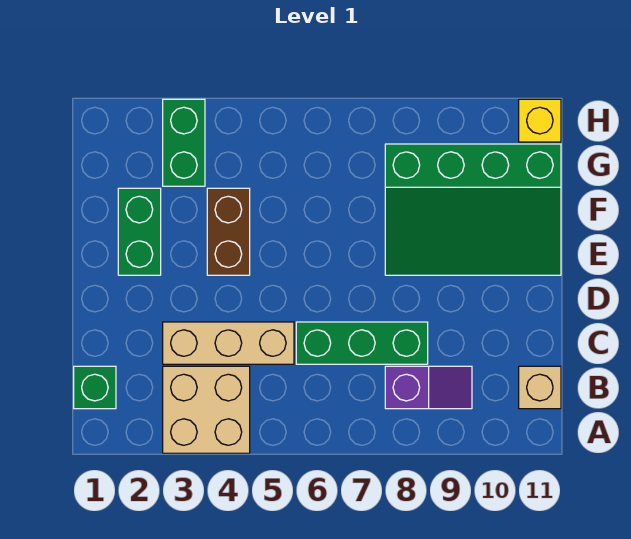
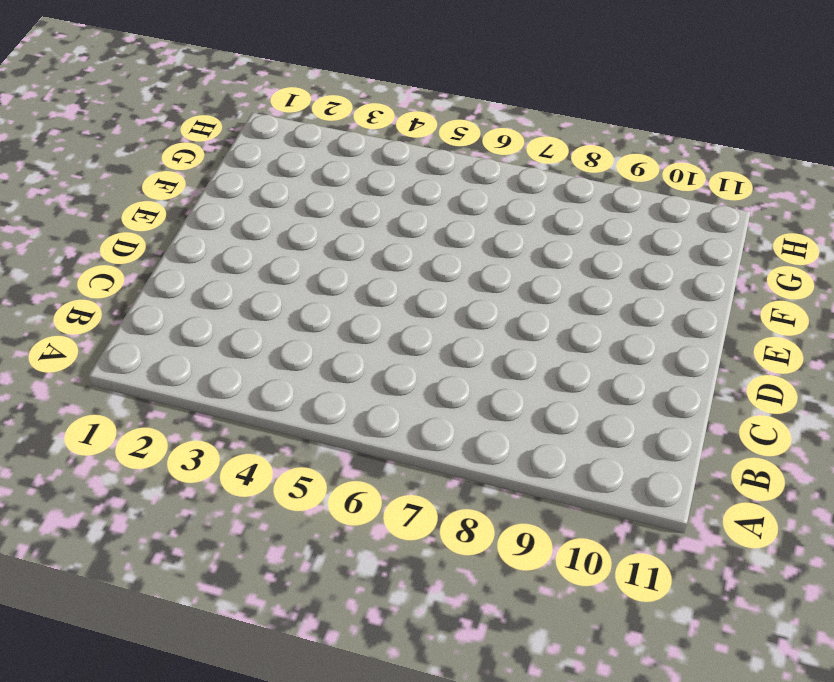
none -> tan brick A3:B4 level 1
none -> green brick B1 level 1

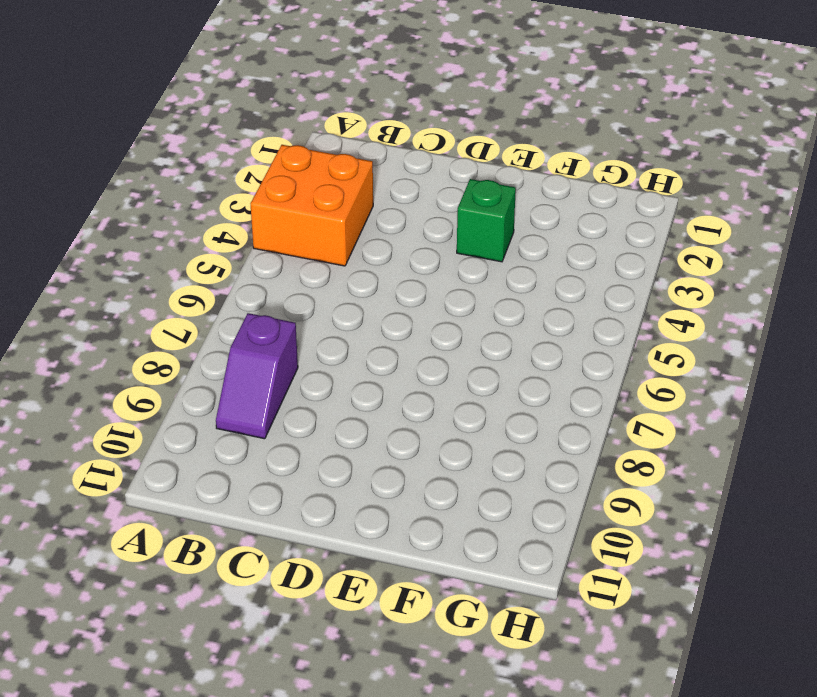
orange brick A3:B4 level 1 -> tan brick A3:B4 level 1
green brick E3 level 1 -> green brick B1 level 1
none -> tan brick B11 level 1
none -> tan brick C3:C5 level 1

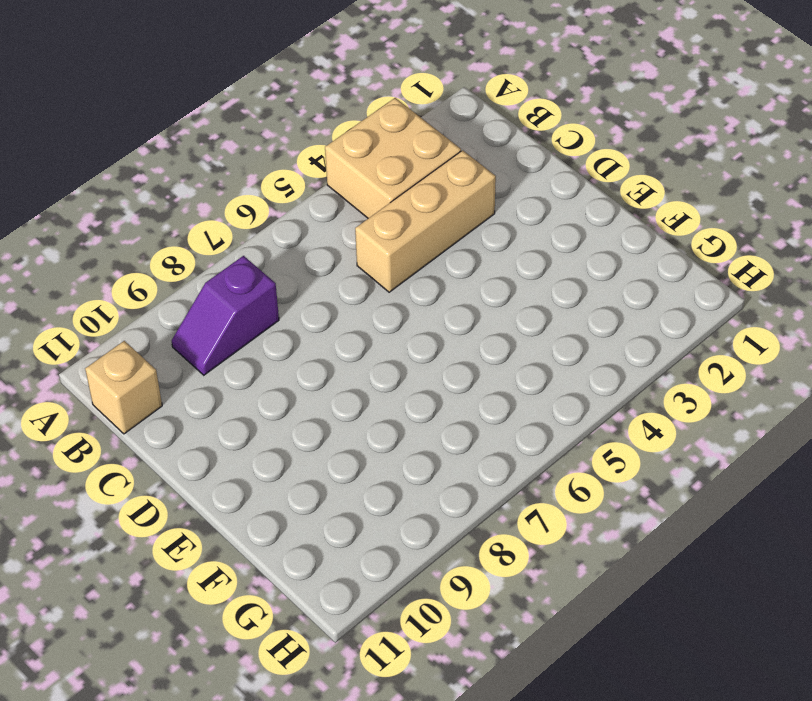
none -> green brick B1 level 1
none -> green brick C6:C8 level 1

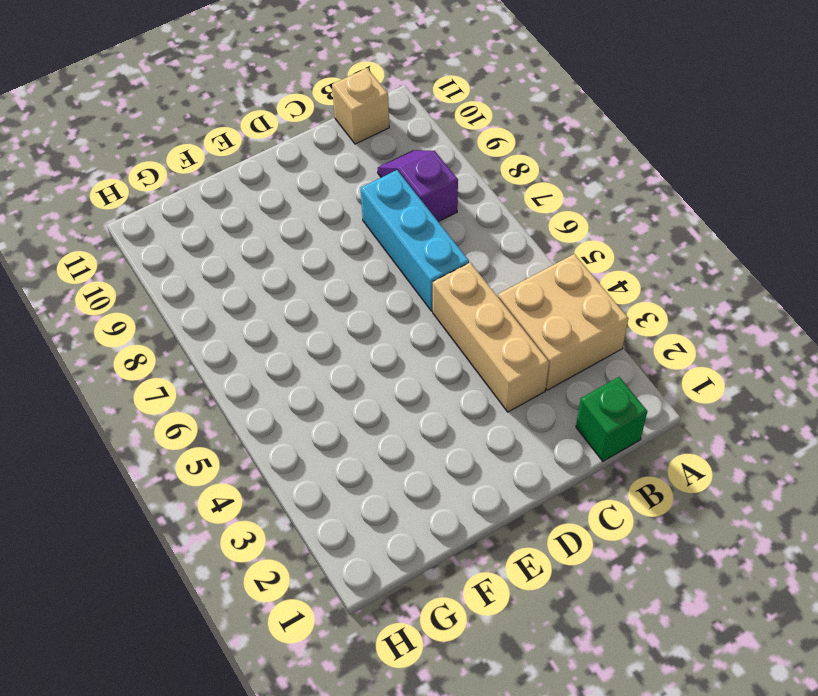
cyan brick C6:C8 level 1 -> green brick C6:C8 level 1
none -> green brick E2:F2 level 1
none -> brown brick E4:F4 level 1

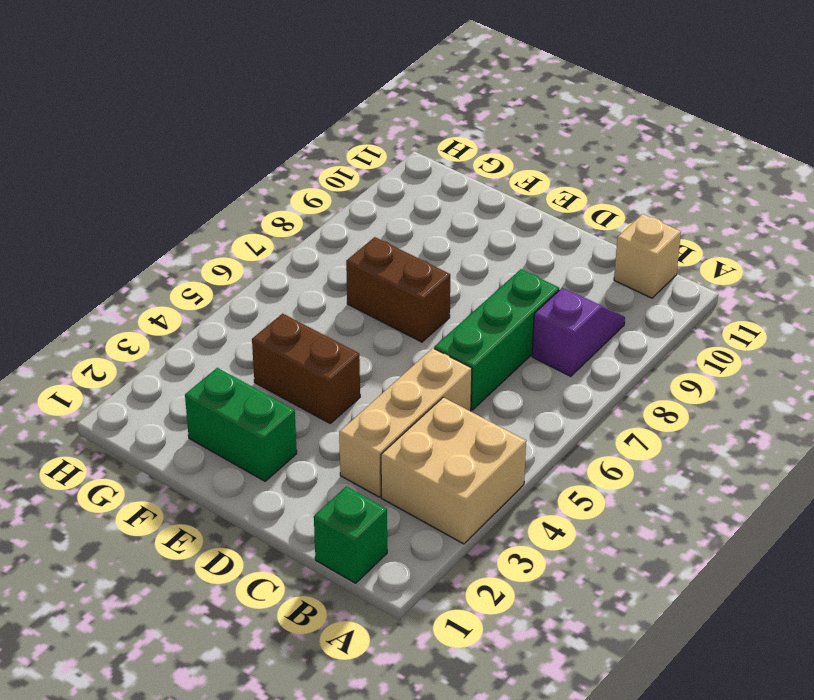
brown brick E7:F7 level 1 -> none
none -> green slope E8:G11 level 1 top G
none -> green brick G3:H3 level 1

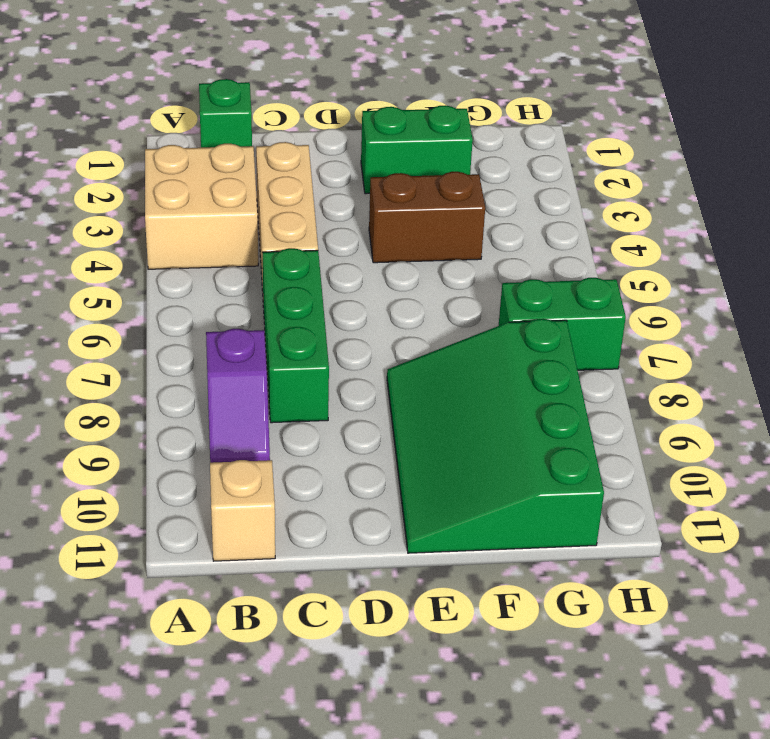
green brick G7:H7 level 1 -> green brick G3:H3 level 1
none -> yellow brick H11 level 1

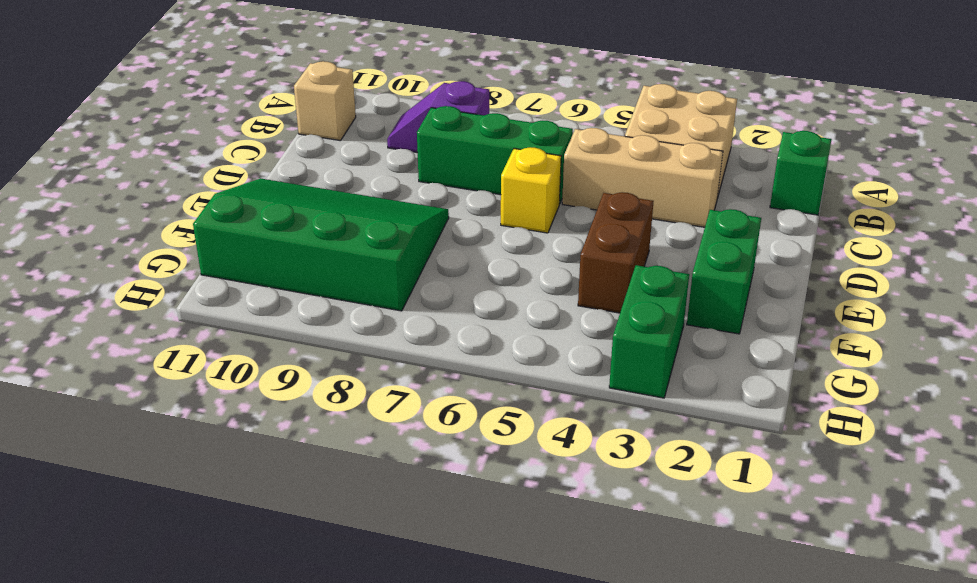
yellow brick D6 level 1 -> yellow brick H11 level 1

